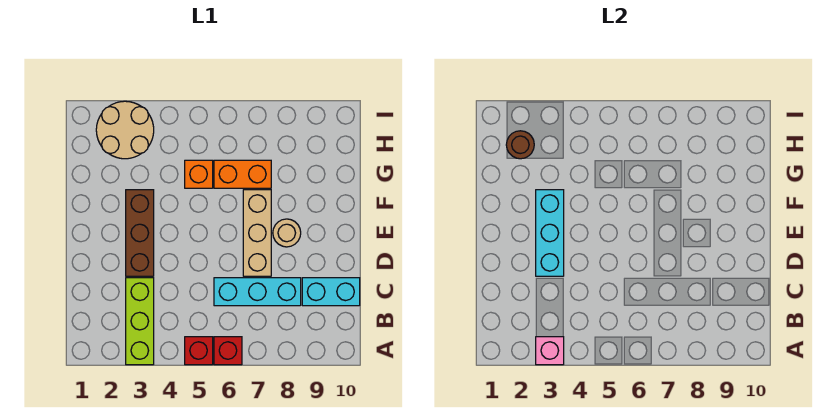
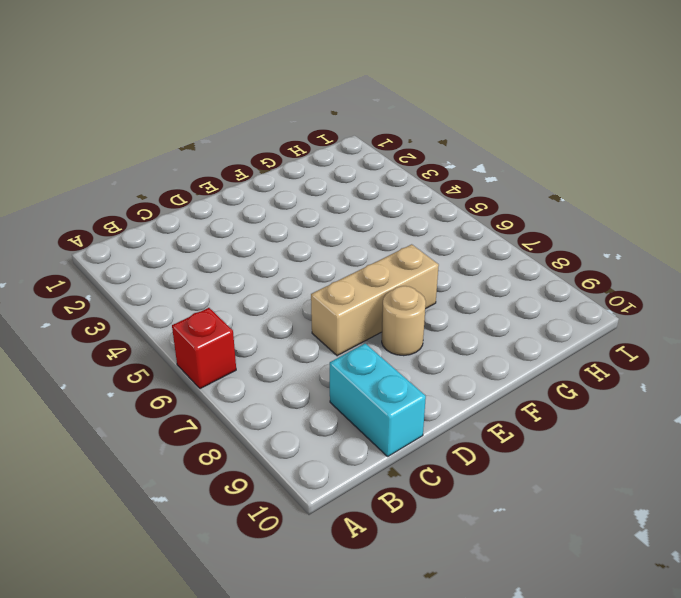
none -> lime brick A3:C3 level 1
none -> red brick A5 level 1
none -> cyan brick C6:C8 level 1

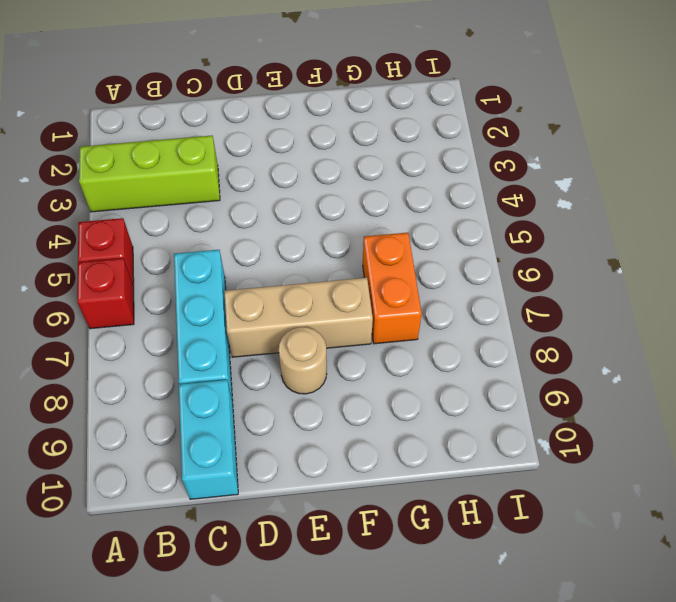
none -> brown brick D3:F3 level 1
none -> orange brick G5 level 1
none -> tan round brick H2:I3 level 1

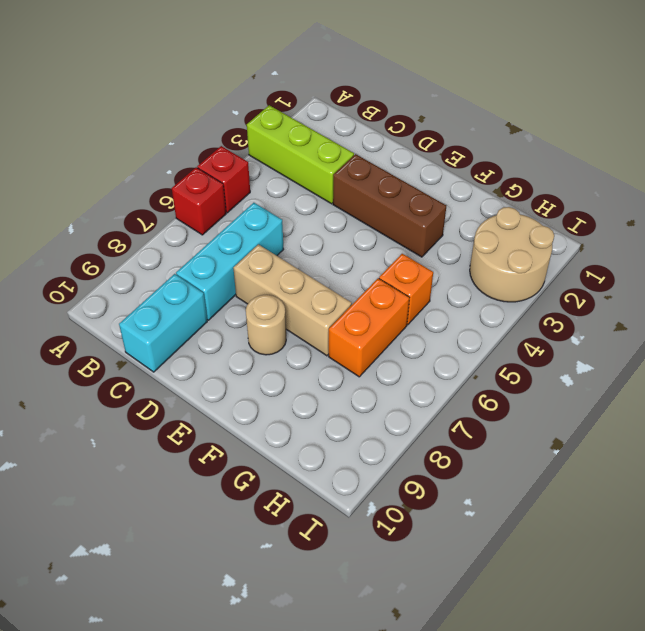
none -> pink brick A3 level 2
none -> cyan brick D3:F3 level 2
none -> brown round brick H2 level 2

